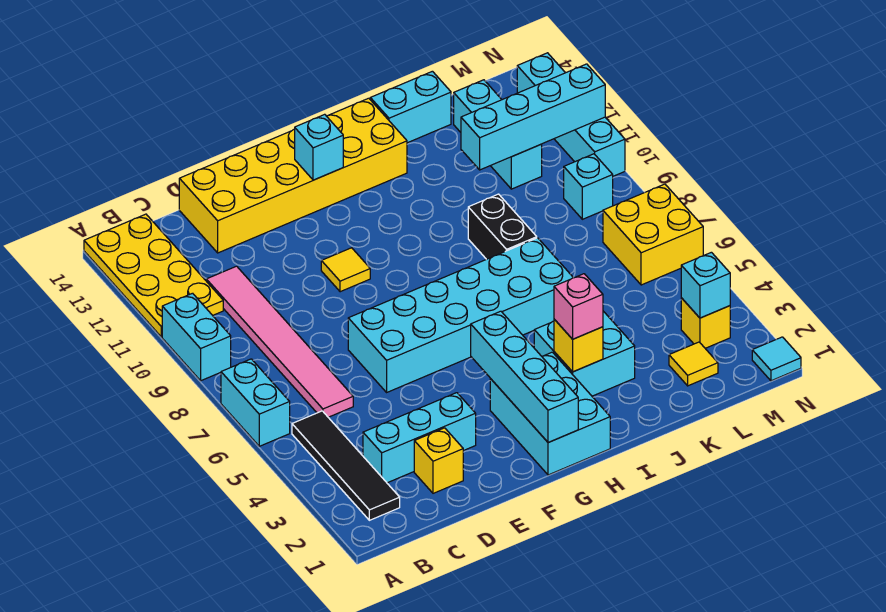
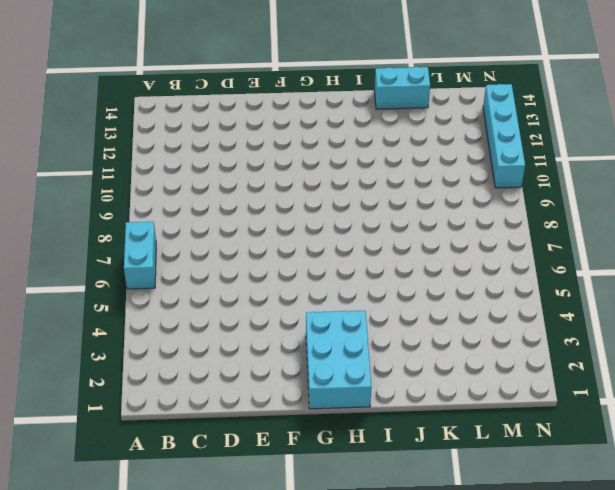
none -> cyan brick A9:A10 level 1
none -> yellow plate A11:B14 level 1
none -> black tile B2:B5 level 1

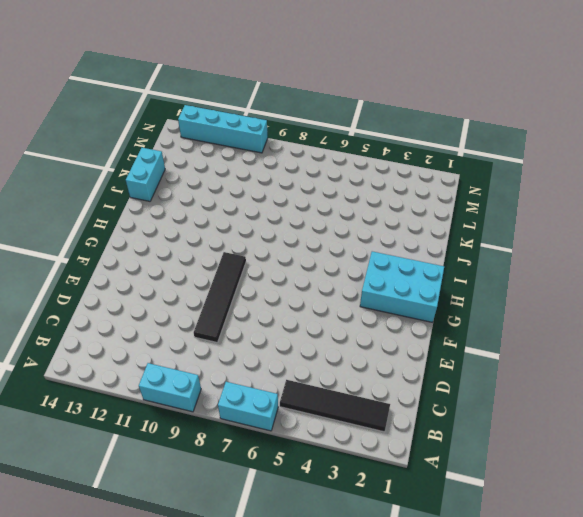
black tile D9:G9 level 1 -> none
none -> yellow plate A11:B14 level 1
none -> cyan brick C3:E3 level 1
none -> pink tile C6:C11 level 1

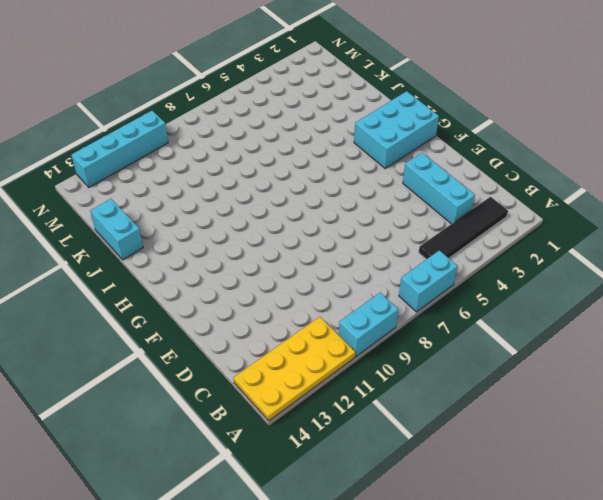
none -> pink tile C6:C11 level 1
none -> yellow brick D2 level 1
none -> yellow brick D13:I14 level 1

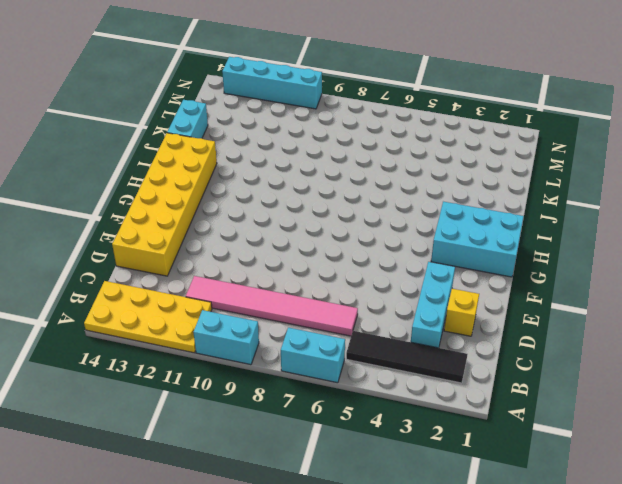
none -> cyan brick E6:J7 level 1
none -> yellow tile F10 level 1
none -> cyan brick I3:J4 level 1

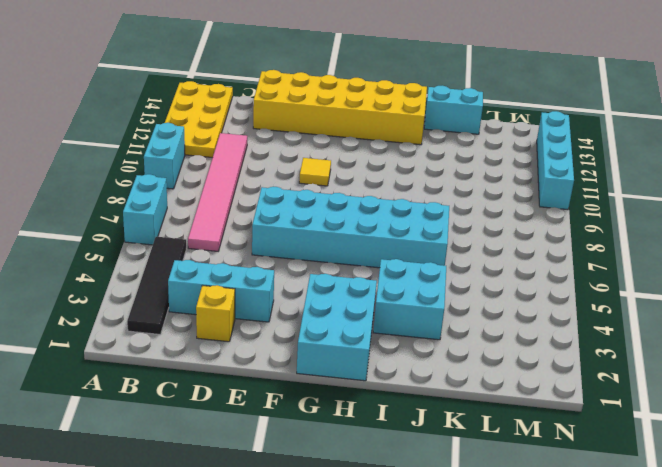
none -> black brick J8:J9 level 1
none -> yellow tile L2 level 1
none -> cyan brick L11:L13 level 1

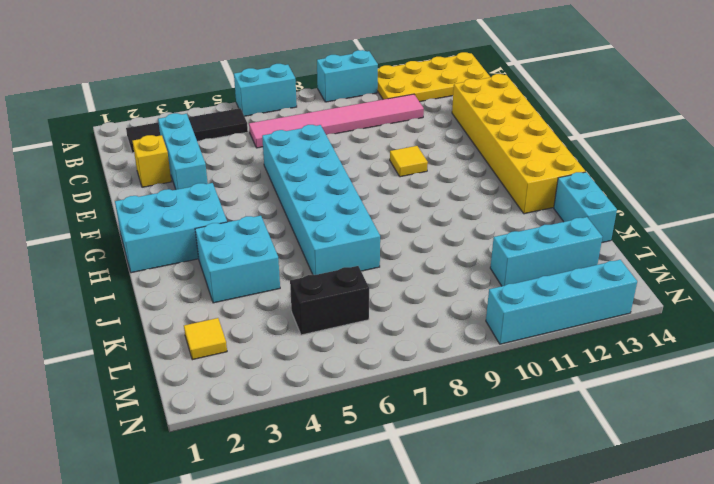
black brick L5:L6 level 1 -> black brick J8:J9 level 1
none -> yellow brick M3 level 1
none -> yellow brick M6:N7 level 1
none -> cyan brick M9 level 1

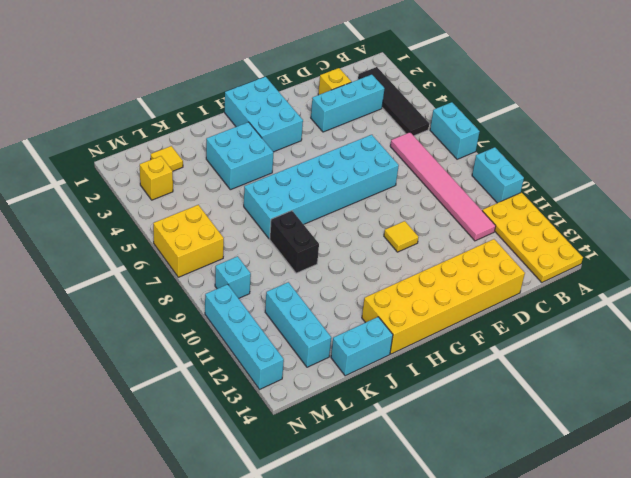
none -> cyan tile N1 level 1
none -> cyan brick G1:G4 level 2
none -> cyan brick G13 level 2

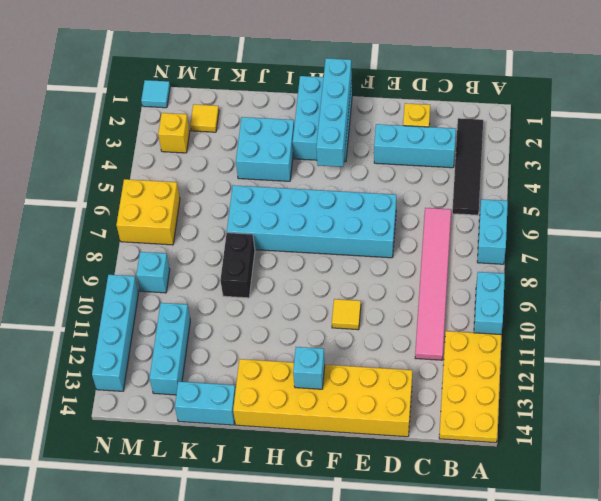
none -> yellow brick I3 level 2
none -> cyan brick K11:N11 level 2
none -> cyan brick M3 level 2

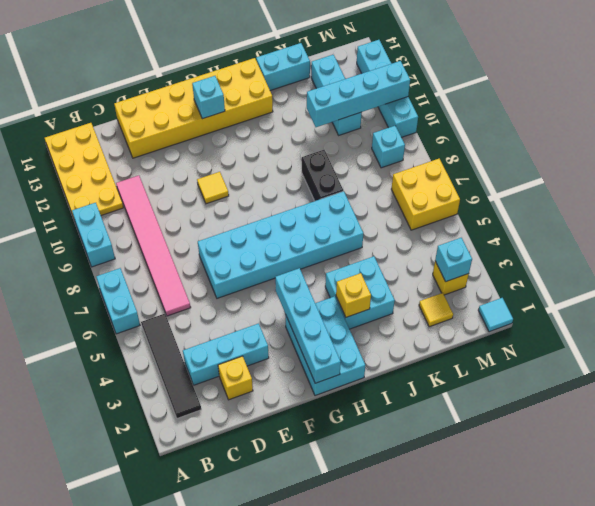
none -> pink brick I3 level 3

